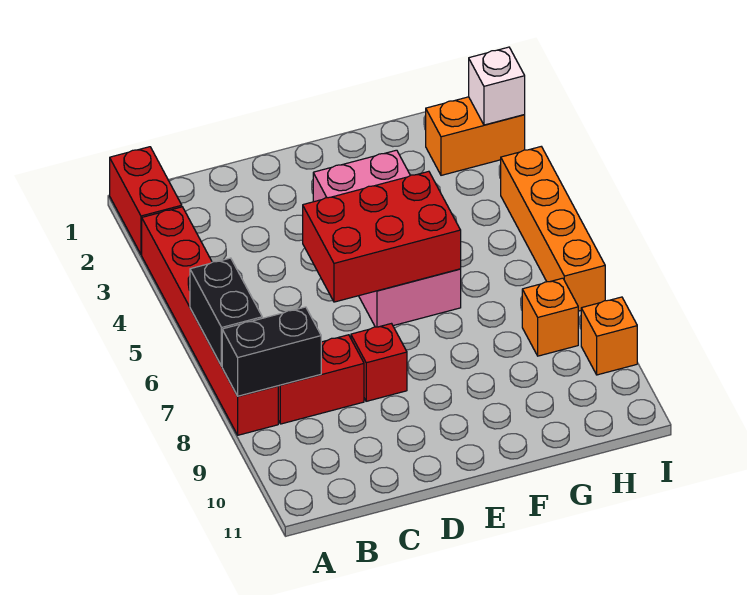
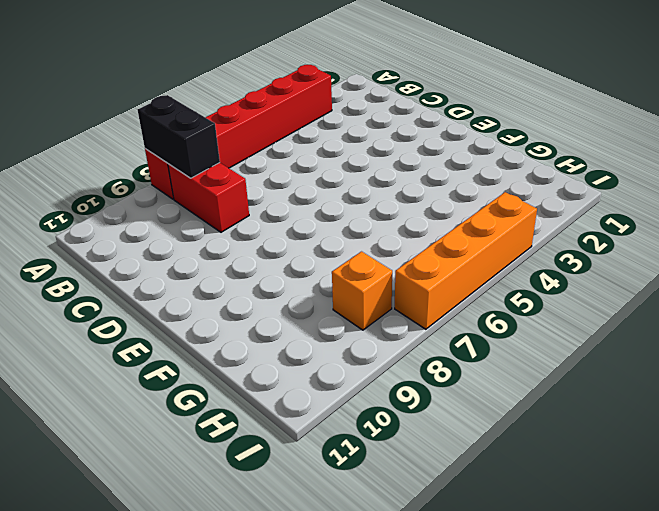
none -> red brick A1:A2 level 1
none -> red brick D8 level 1
none -> pink brick E3:F6 level 1

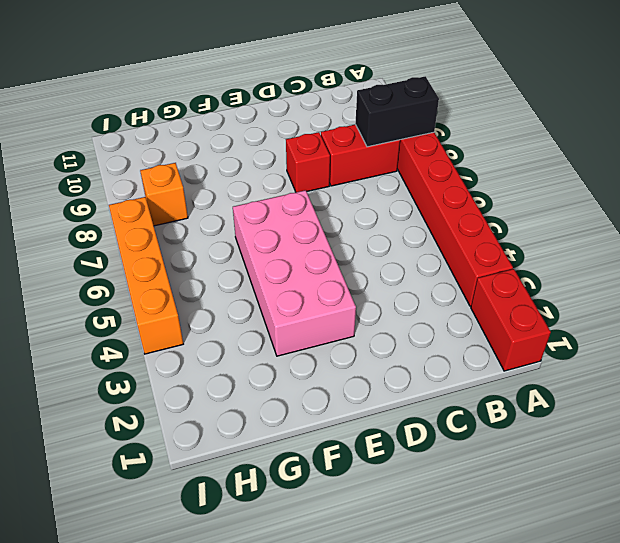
none -> orange brick H2:I2 level 1
none -> orange brick I9 level 1
none -> black brick A6:A7 level 2

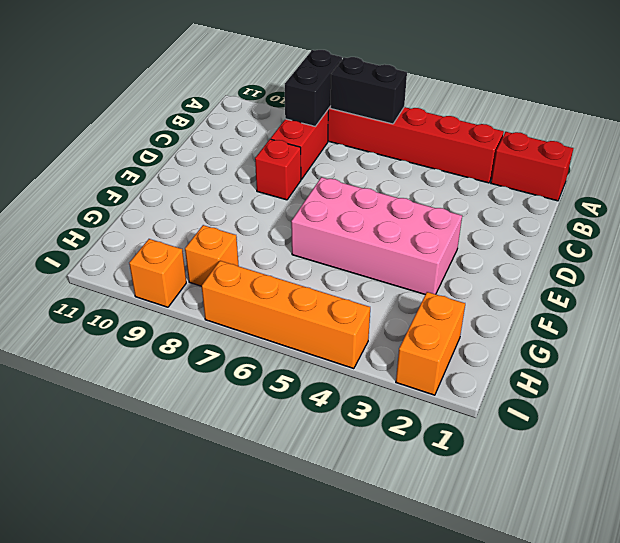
none -> red brick D5:F6 level 2
none -> white brick I2 level 2

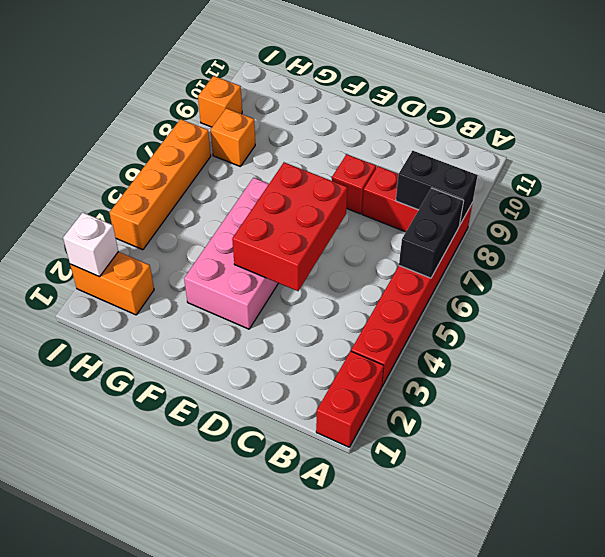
red brick D4:E6 level 2 -> red brick D5:F6 level 2

